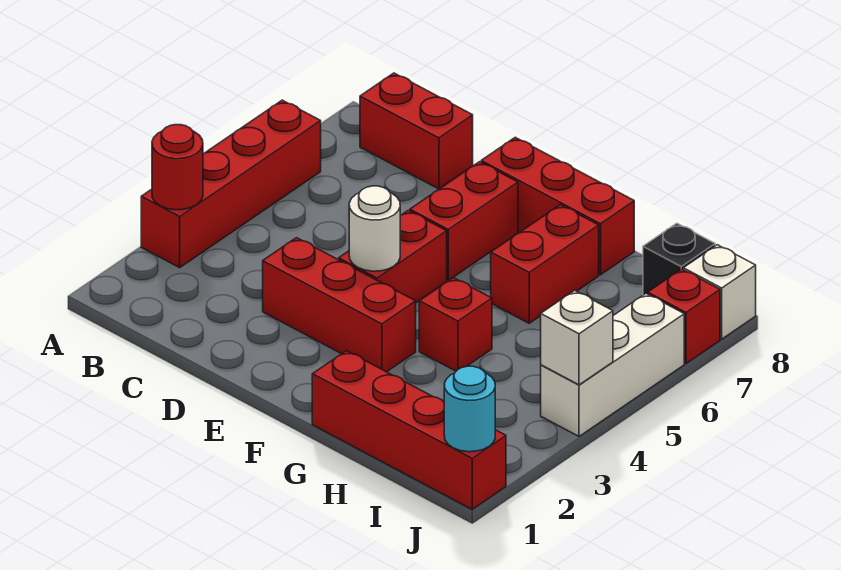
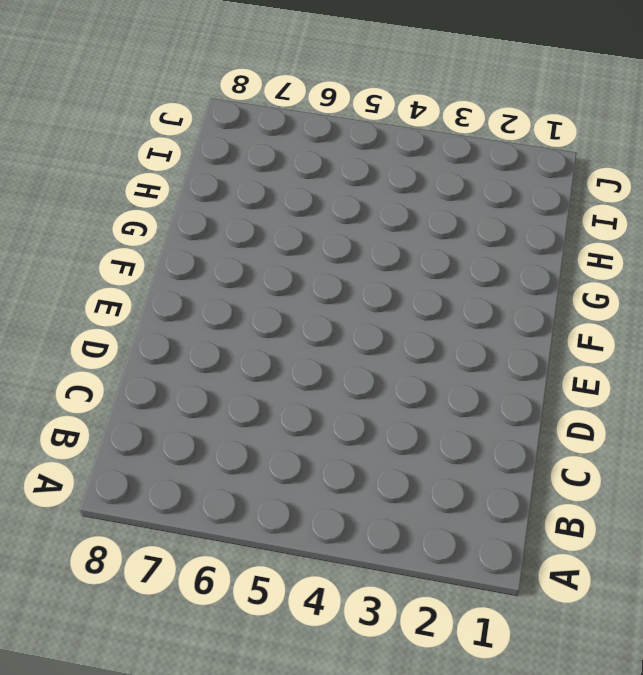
none -> red brick A3:A6 level 1
none -> red brick B8:C8 level 1
none -> red brick D3:F3 level 1

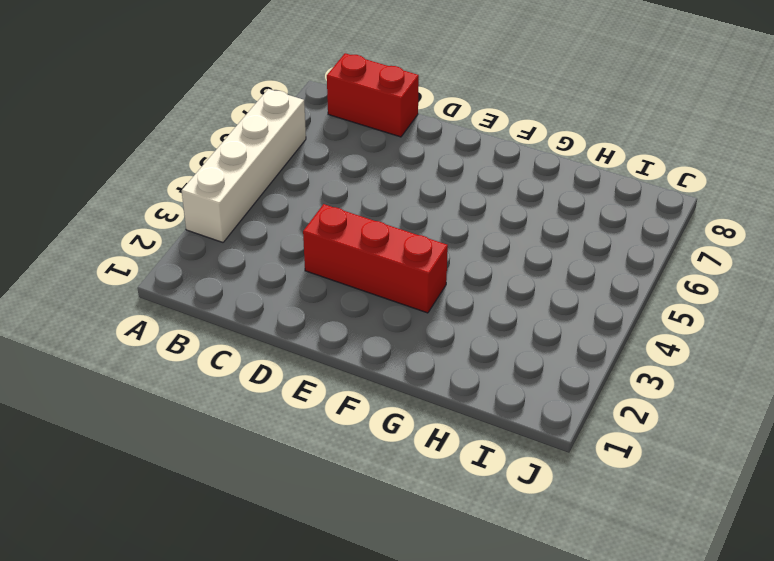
white brick A3:A6 level 1 -> red brick A3:A6 level 1
none -> red brick E4:E5 level 1
none -> red brick E6:E7 level 1
none -> red brick E8:G8 level 1

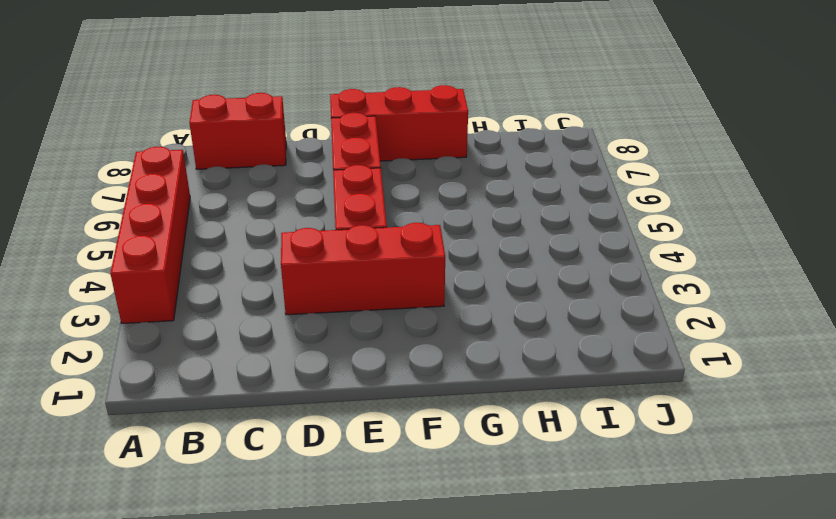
none -> red brick G1:J1 level 1
none -> red brick G4 level 1
none -> red brick G6:G7 level 1

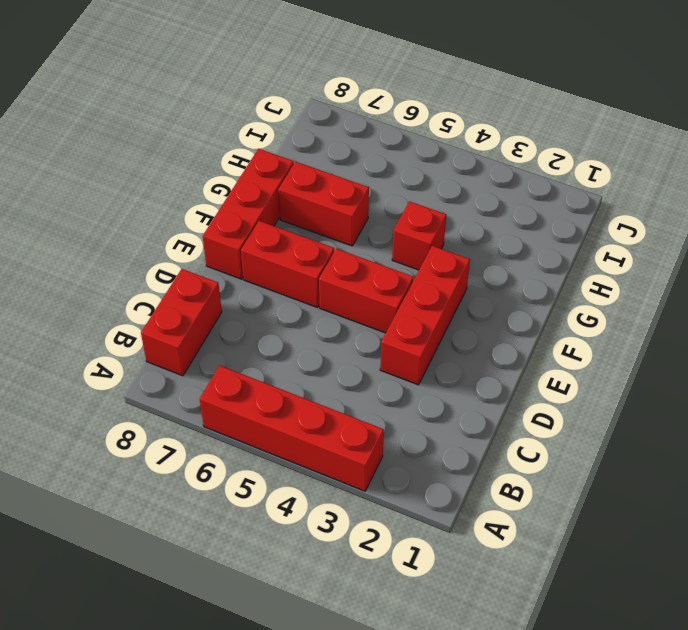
none -> red brick G1:J1 level 1
none -> black brick I8 level 1
none -> white brick J4:J6 level 1

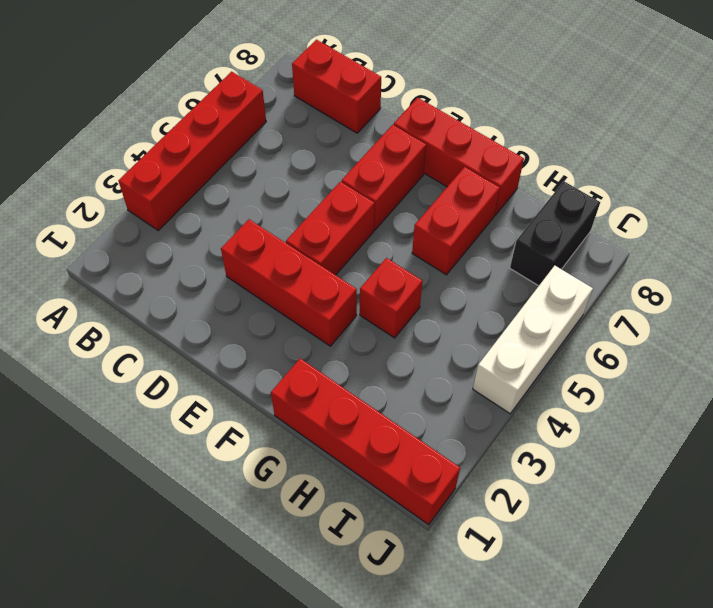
black brick I7:I8 level 1 -> black brick I8 level 1
none -> red brick J7 level 1
none -> white brick J8 level 1
none -> red round brick A3 level 2

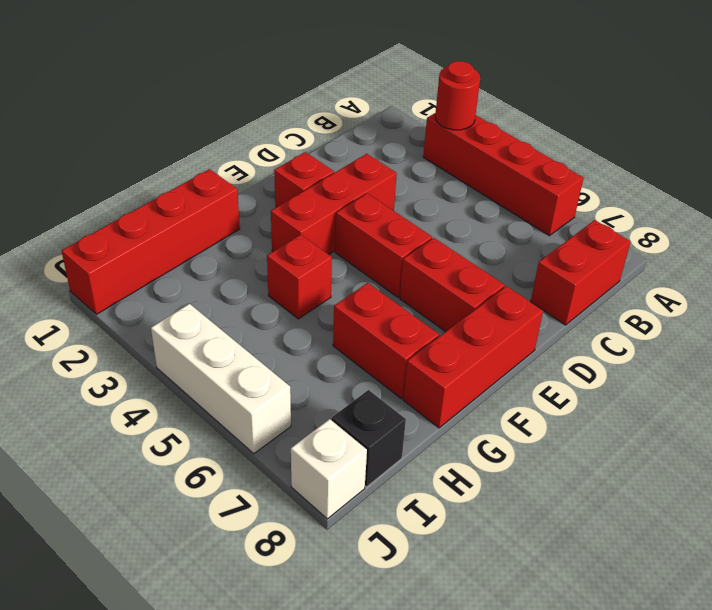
red brick E2 level 1 -> red brick J7 level 1
none -> white round brick E4 level 2
none -> cyan round brick J1 level 2
none -> white brick J4 level 2

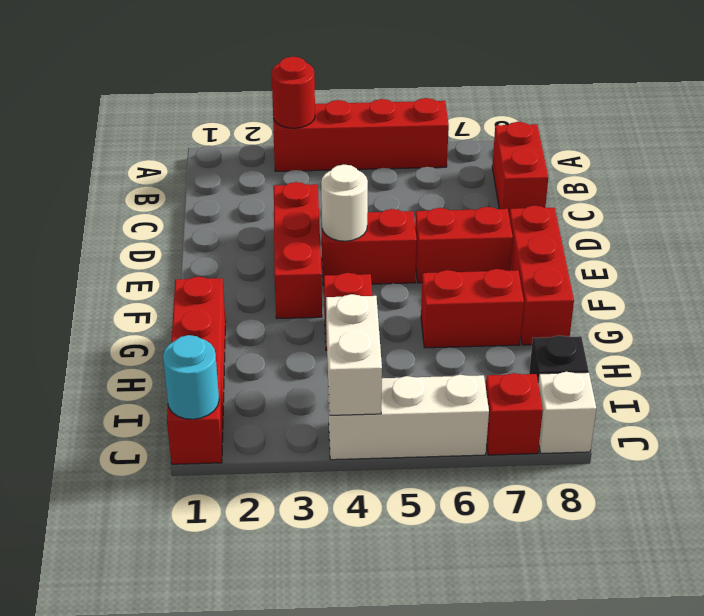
white brick I4:J4 level 2 -> white brick J4 level 2

